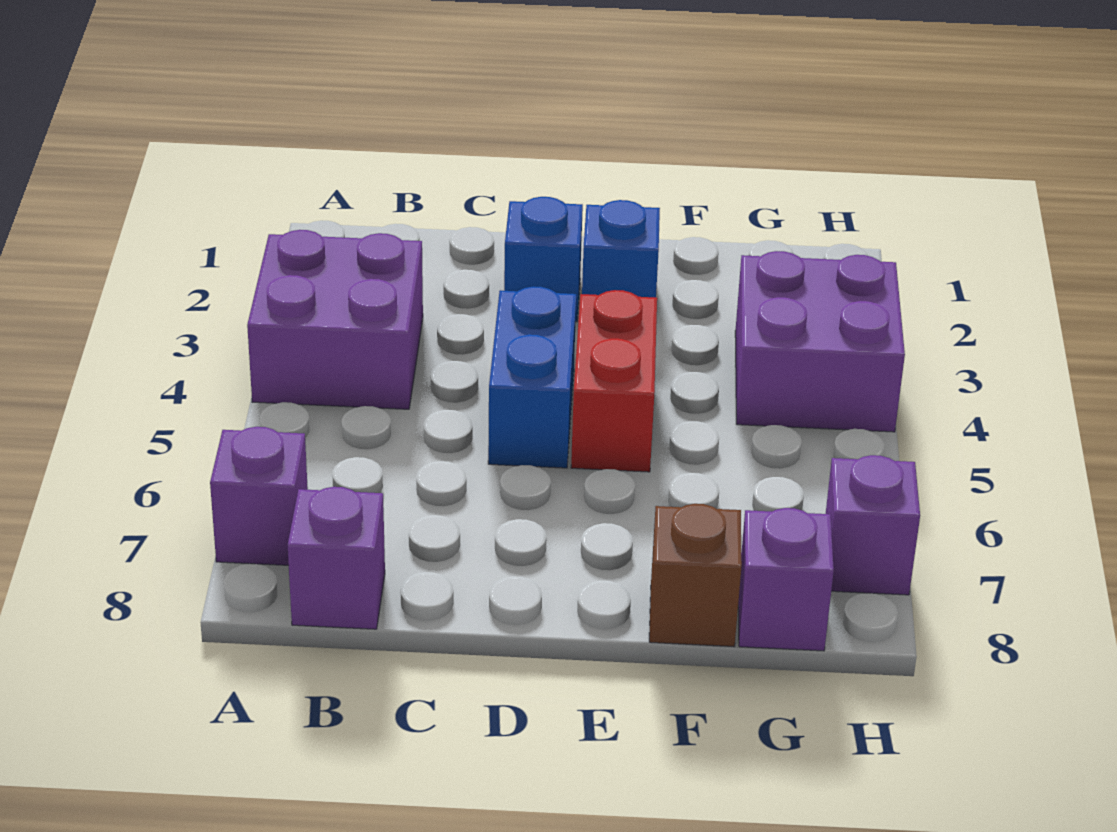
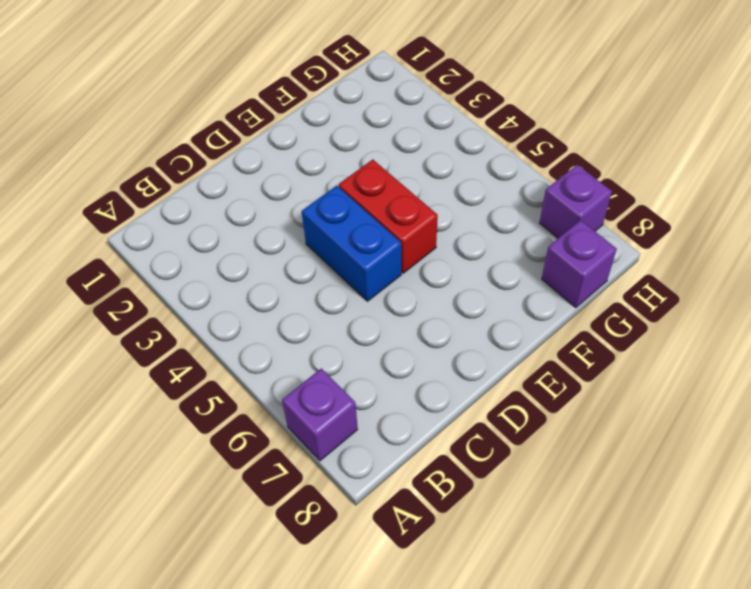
none -> purple brick A3:B4 level 1
none -> purple brick B8 level 1

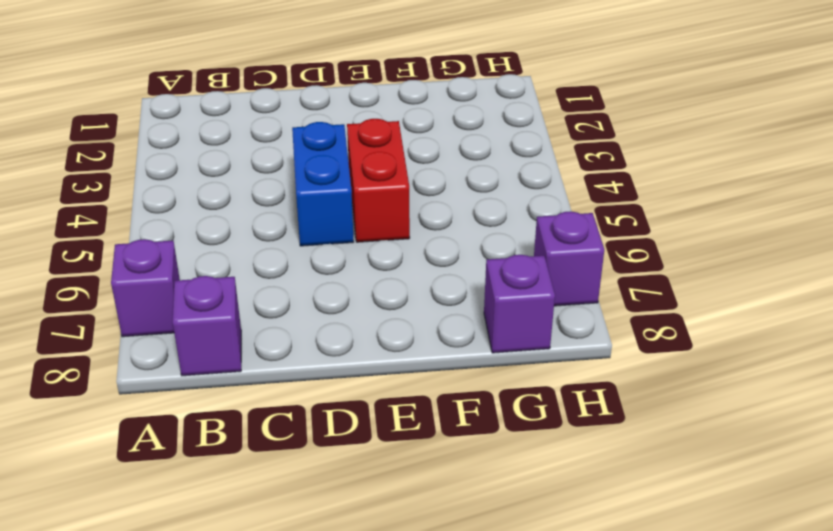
none -> purple brick A3:B4 level 1
none -> blue brick D2 level 1

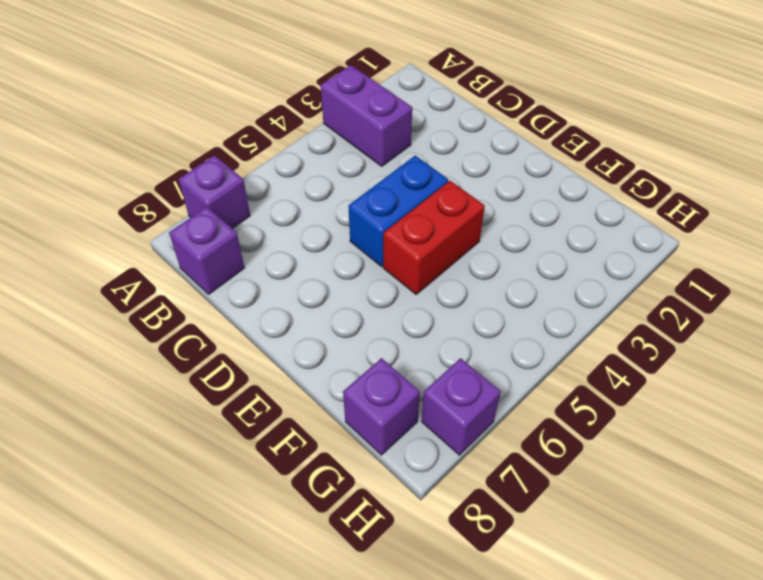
purple brick A3:B3 level 1 -> purple brick A3:B4 level 1
none -> blue brick D2 level 1
none -> blue brick E2 level 1

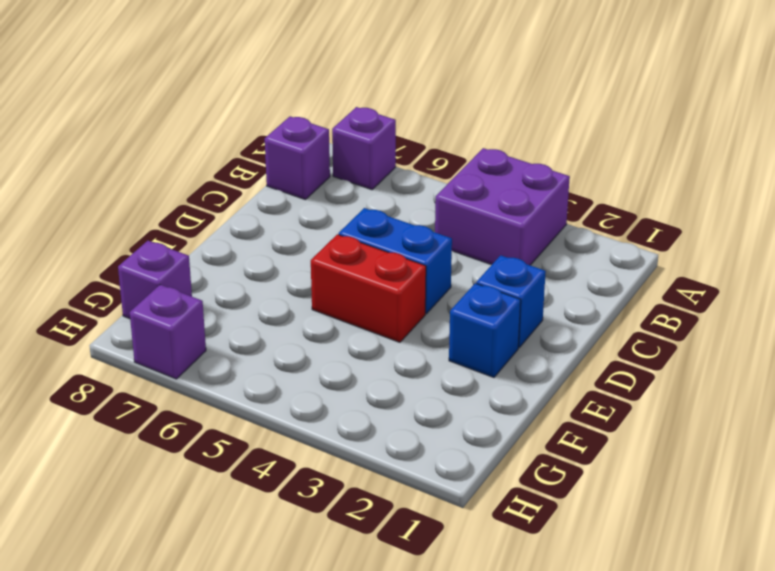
none -> brown brick F8 level 1
none -> purple brick G3:H4 level 1

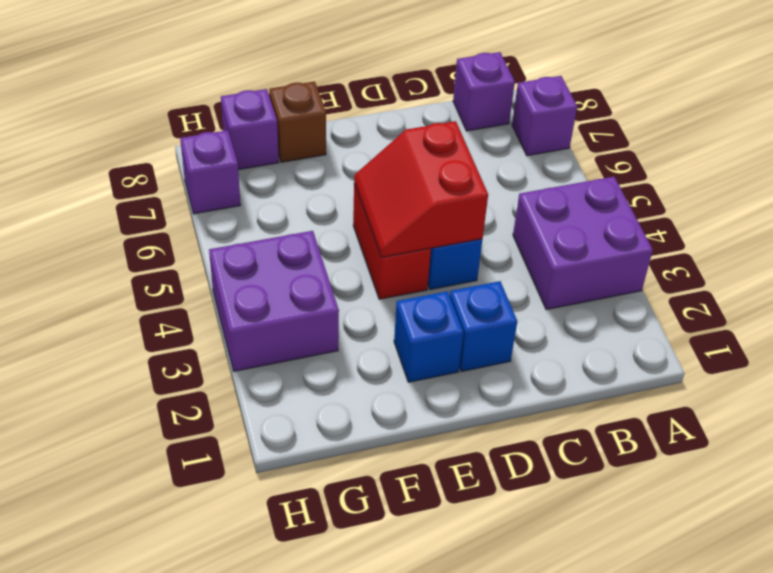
red slope D4:E5 level 2 top D -> none

